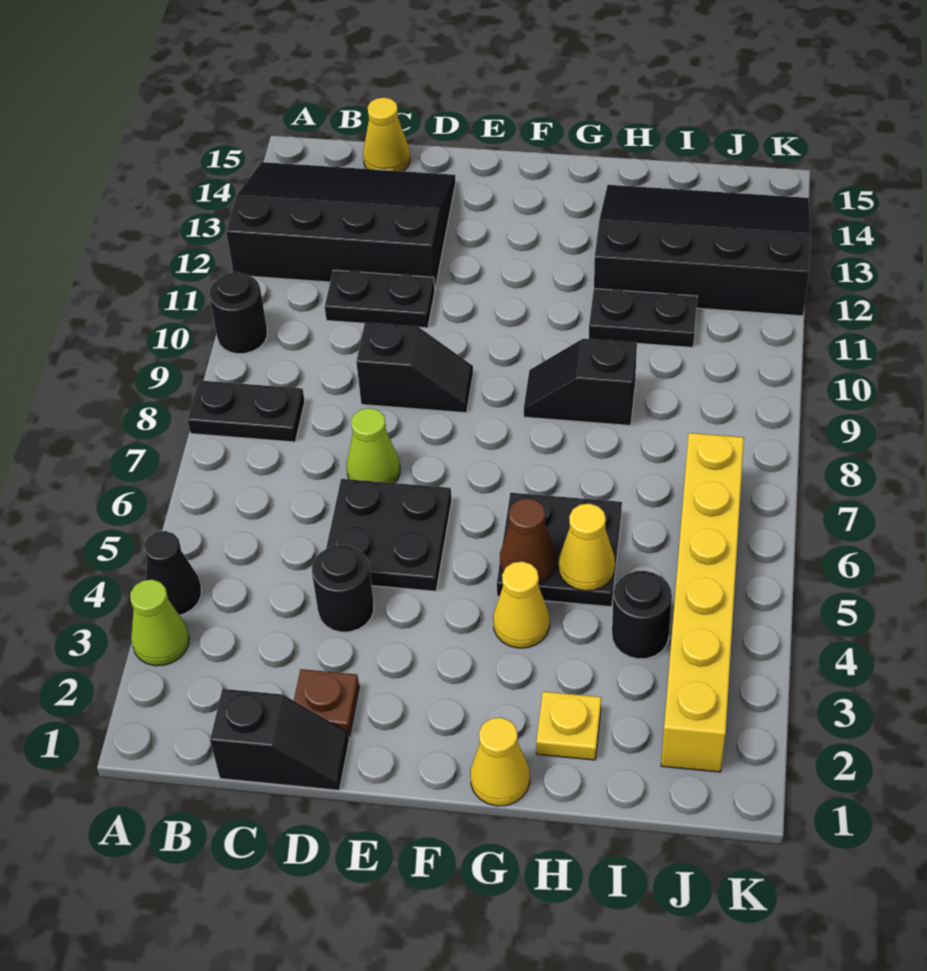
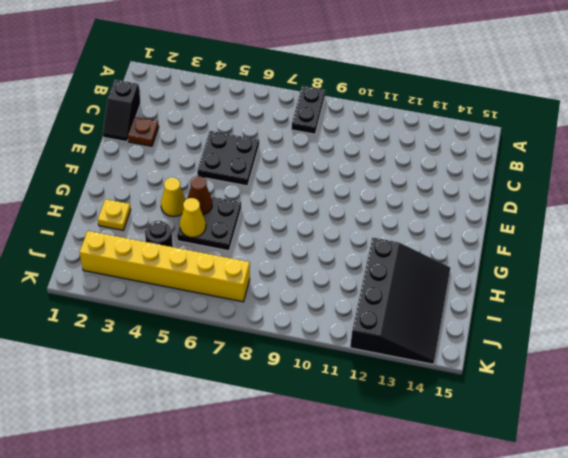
none -> lime cone A3 level 1
none -> black cone A4 level 1
none -> black round brick A10 level 1

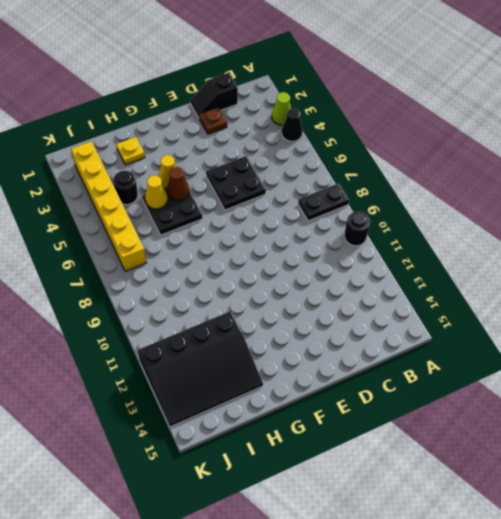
none -> black slope A12:D14 level 1 top 12
none -> black plate C11:D11 level 1
none -> yellow cone C15 level 1

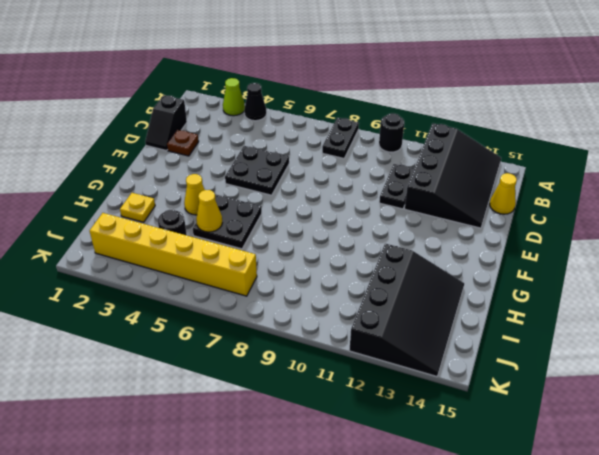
none -> black round brick D4 level 1
none -> lime cone D7 level 1
none -> black slope D9:E9 level 1 top D

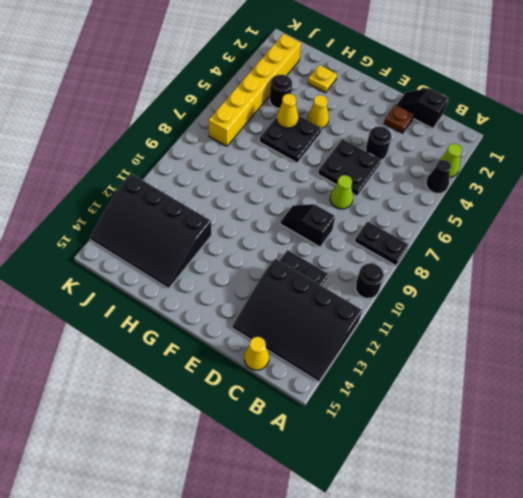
none -> yellow cone G1 level 1
none -> black slope G9:H9 level 1 top H
none -> black plate H11:I11 level 1

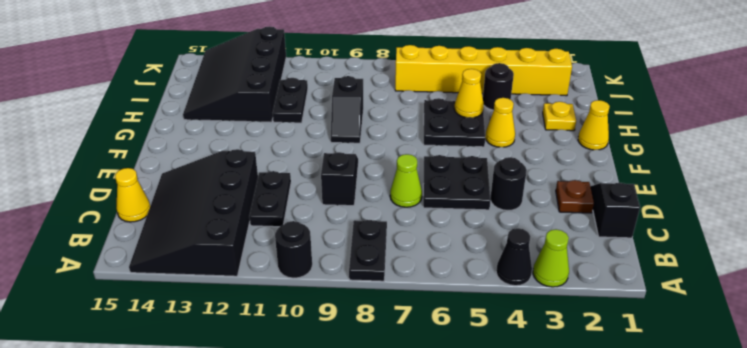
none -> brown cone G5 level 2

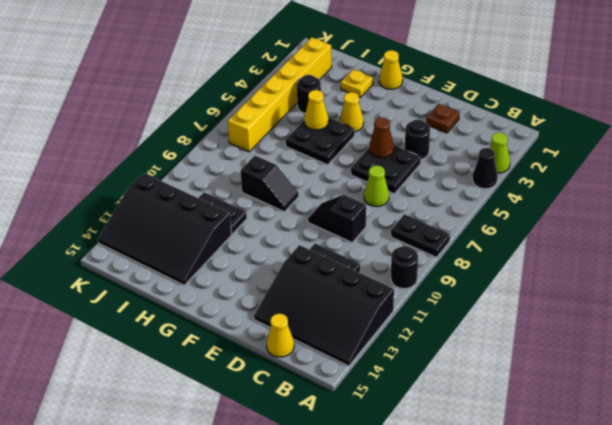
brown cone E5 level 2 -> brown cone G5 level 2
none -> black slope C1:D1 level 1 top C

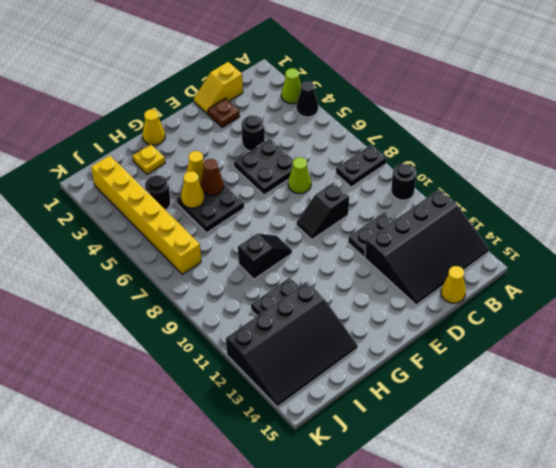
yellow slope C1:D1 level 1 top C -> black slope C1:D1 level 1 top C

